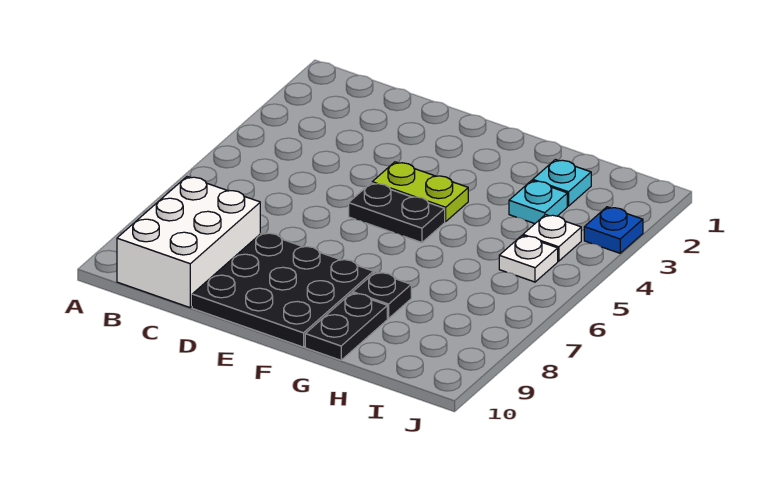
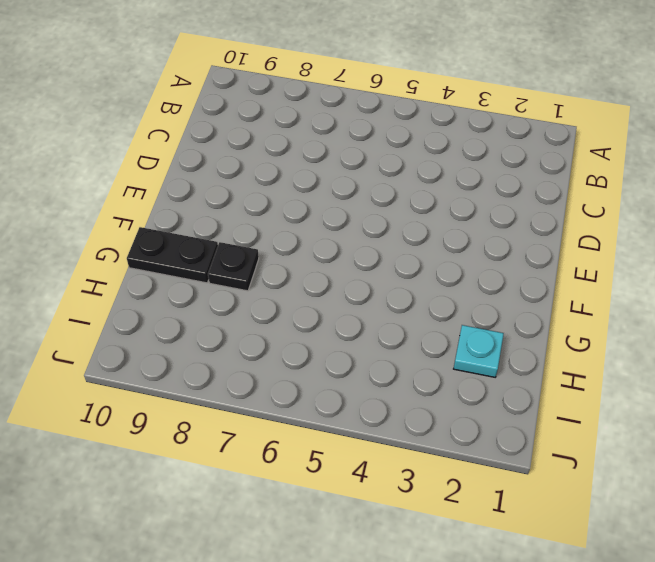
none -> white brick B8:C10 level 1
none -> black plate D8:F10 level 1

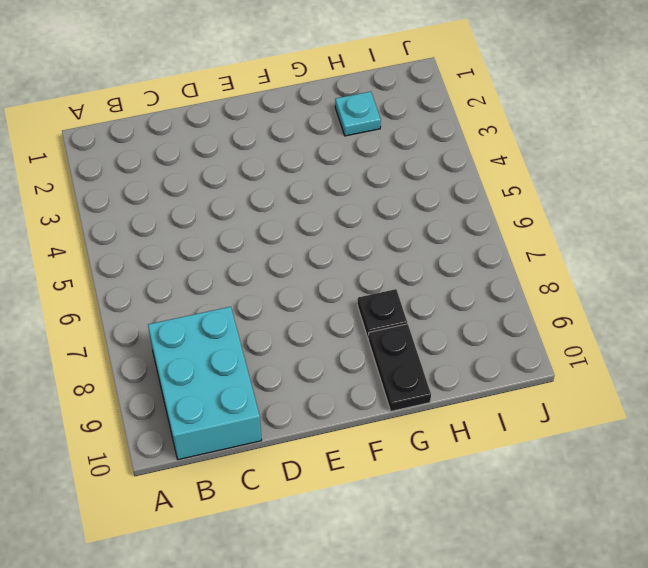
cyan brick B8:C10 level 1 -> white brick B8:C10 level 1
none -> black plate D8:F10 level 1
none -> lime plate E4:F4 level 1

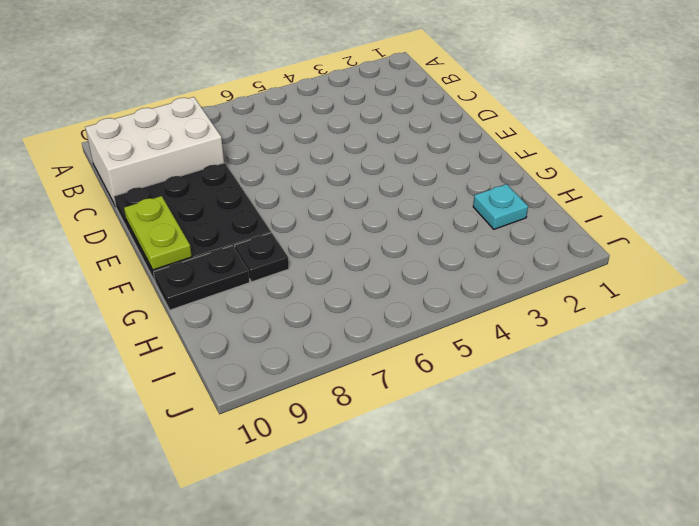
lime plate E10:F10 level 2 -> lime plate E4:F4 level 1
none -> black plate E5:F5 level 1
none -> cyan plate H3 level 1

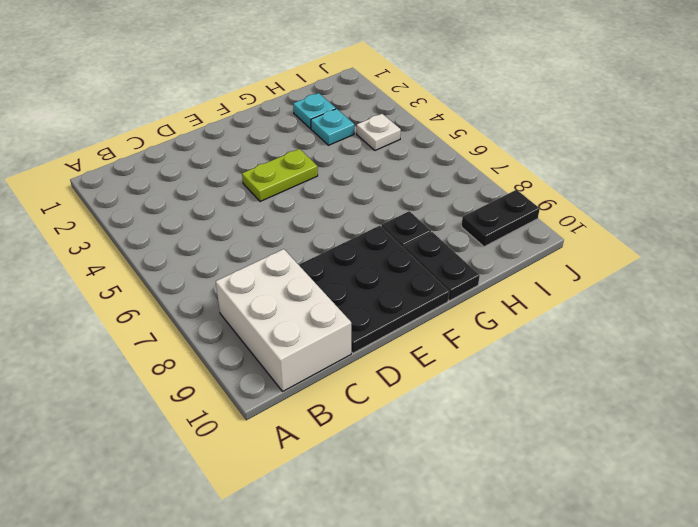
black plate I9:J9 level 1 -> black plate E5:F5 level 1
none -> white plate I5 level 1
none -> blue plate J3 level 1

